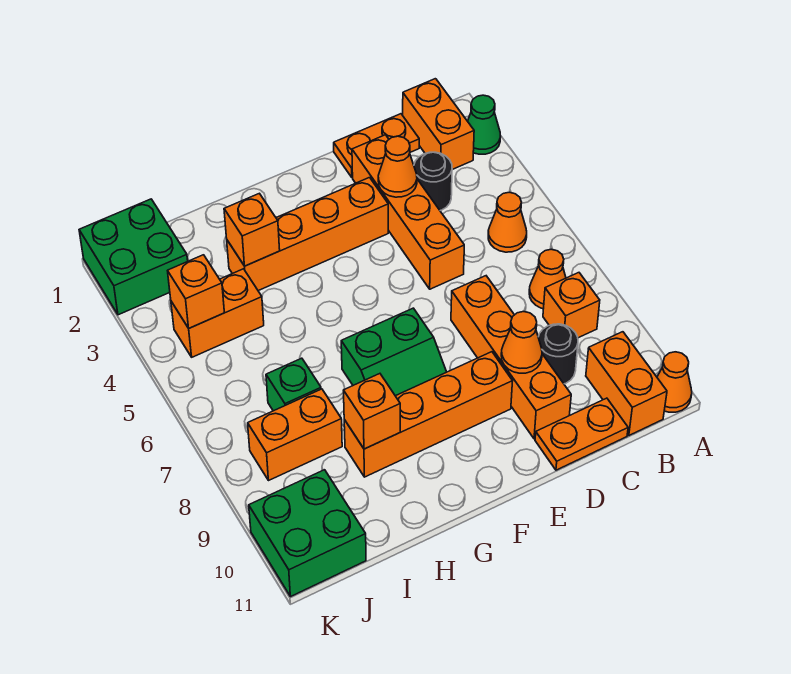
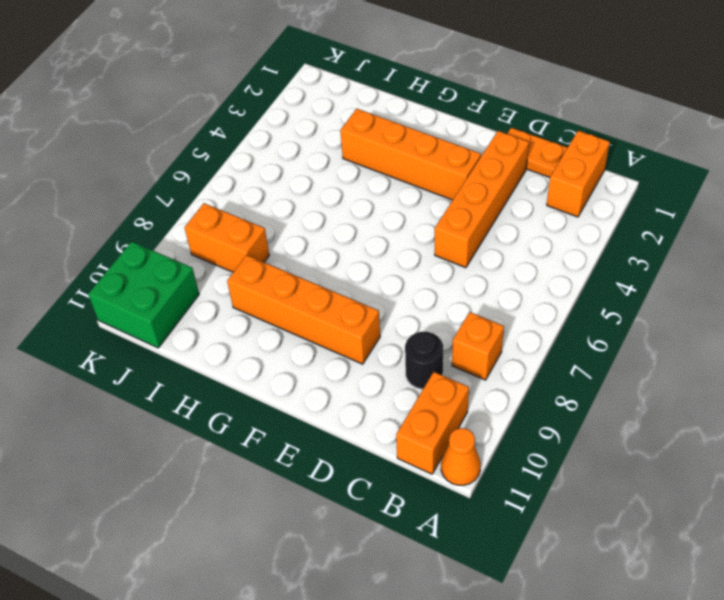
none -> green cone A2 level 1
none -> orange cone B5 level 1
none -> orange cone B7 level 1

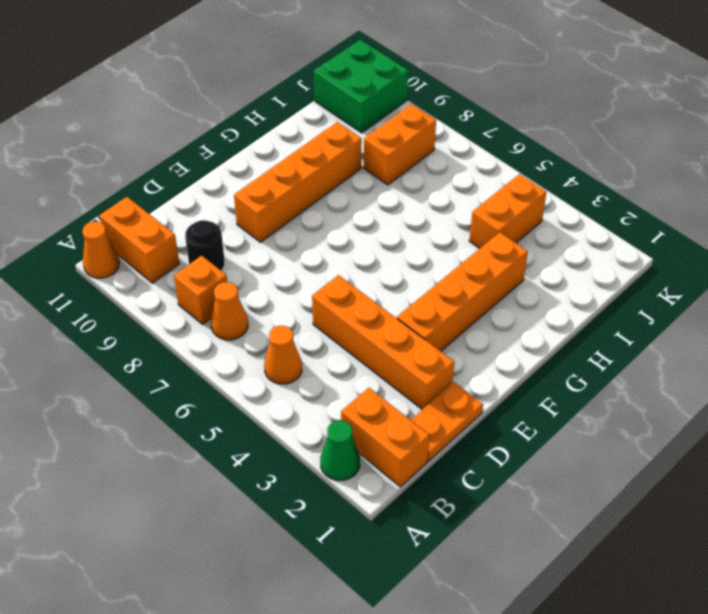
none -> black round brick C3 level 1
none -> orange plate C11:D11 level 1
none -> orange brick D7:D10 level 1

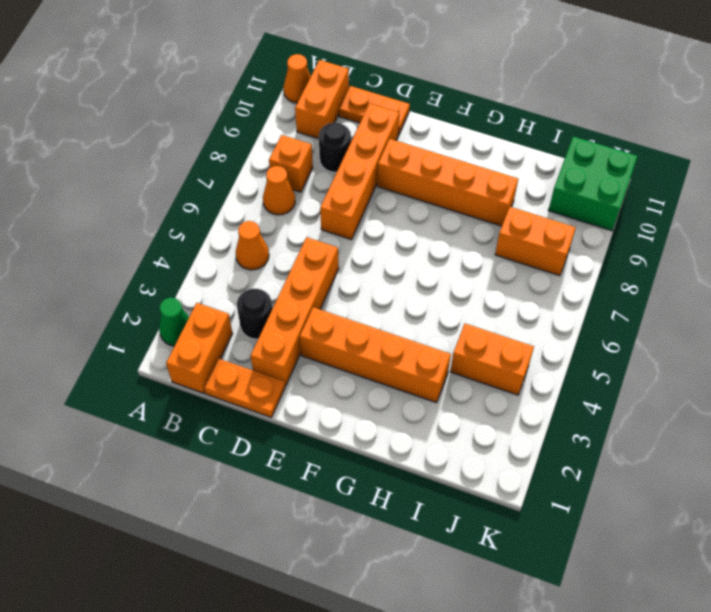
none -> green slope F7:G8 level 1 top 7
none -> green brick I7 level 1
none -> green brick J1:K2 level 1

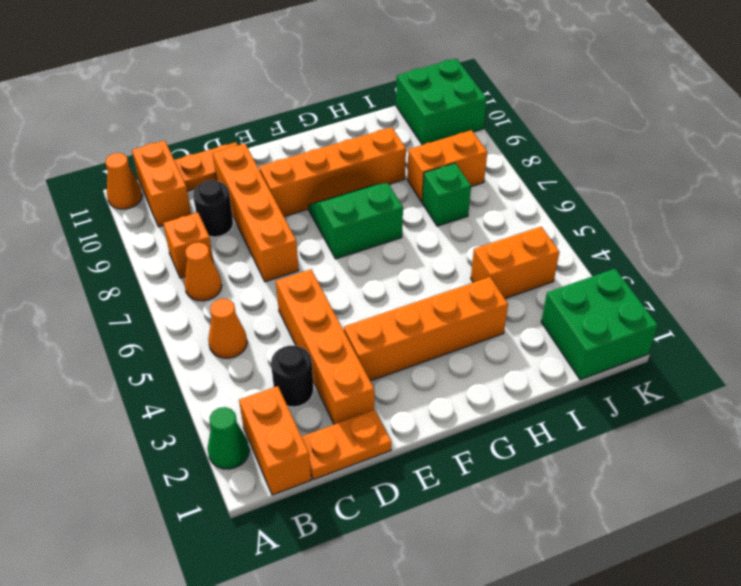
none -> orange cone D3 level 2
none -> orange cone D9 level 2
none -> orange brick H3 level 2

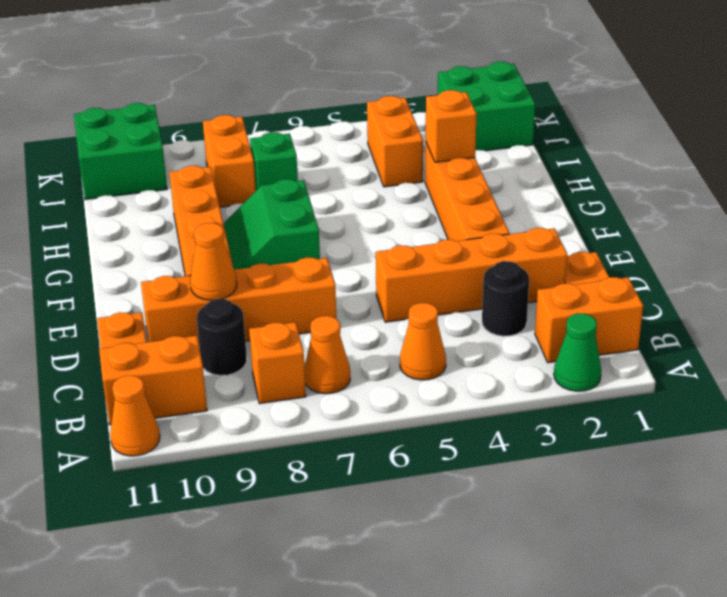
none -> orange cone D3 level 2
none -> orange brick H9 level 2
none -> orange brick J4 level 2

